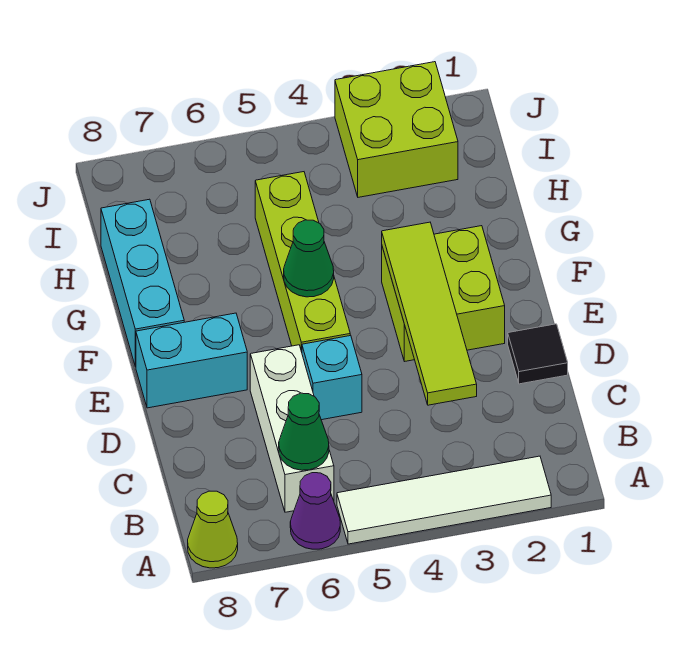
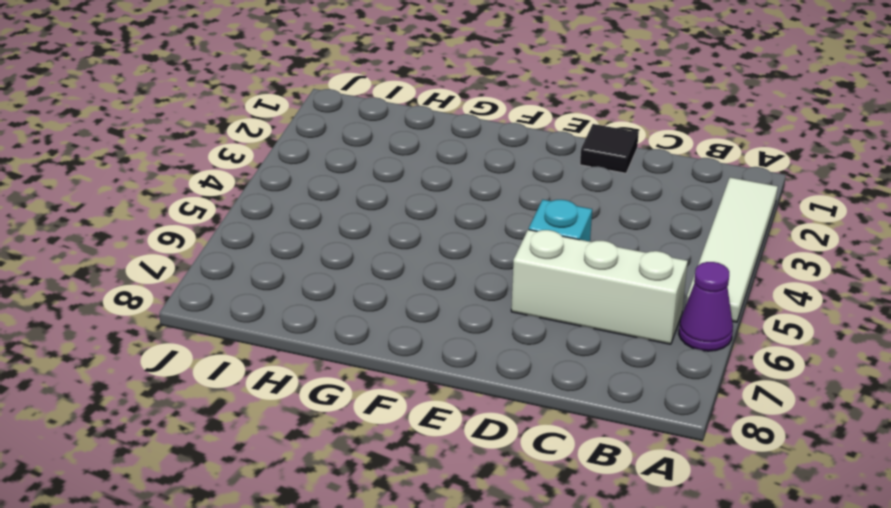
none -> lime cone A8 level 1
none -> lime brick E2:F3 level 1
none -> lime brick E5:H5 level 1

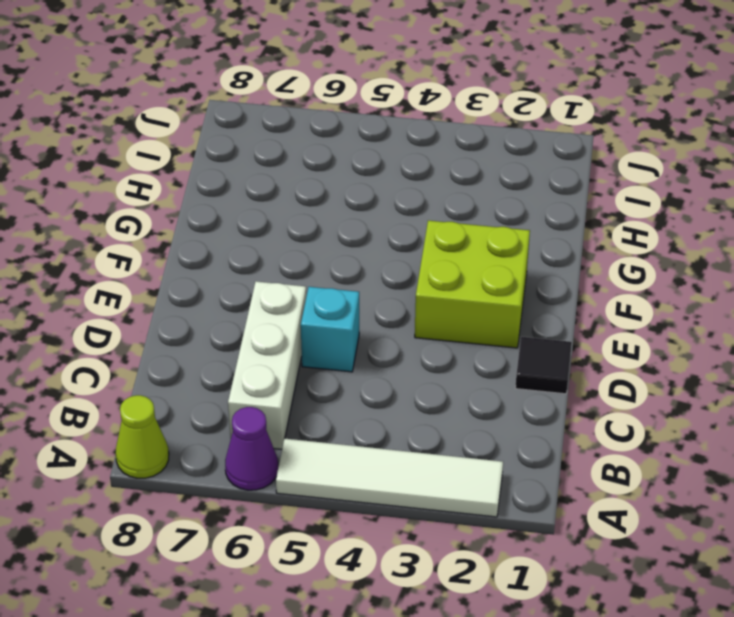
none -> lime brick E5:H5 level 1
none -> cyan brick E7:E8 level 1
none -> cyan brick F8:H8 level 1

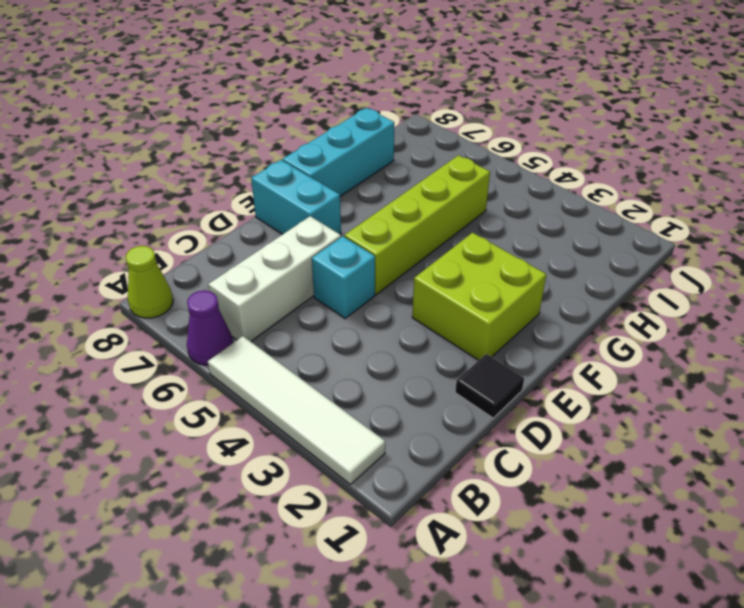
none -> lime brick I2:J3 level 1
none -> green cone B6 level 2
none -> lime tile C3:F3 level 2

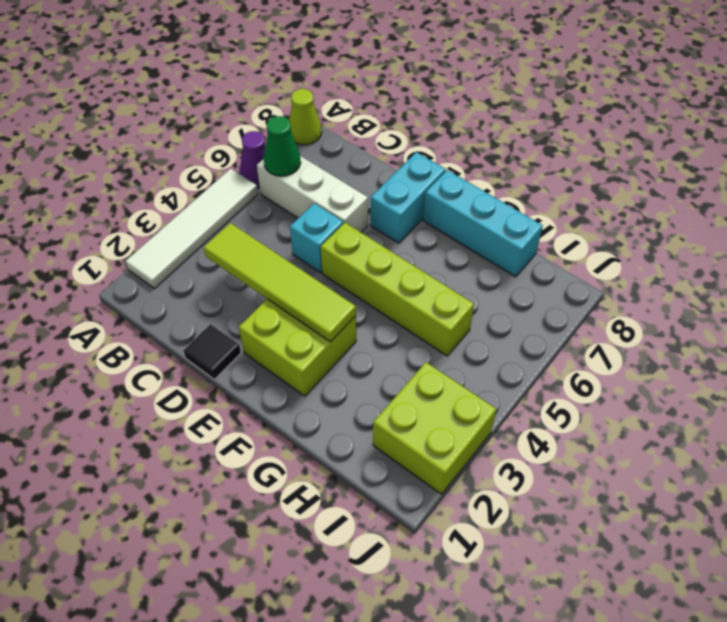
none -> green cone F5 level 2

